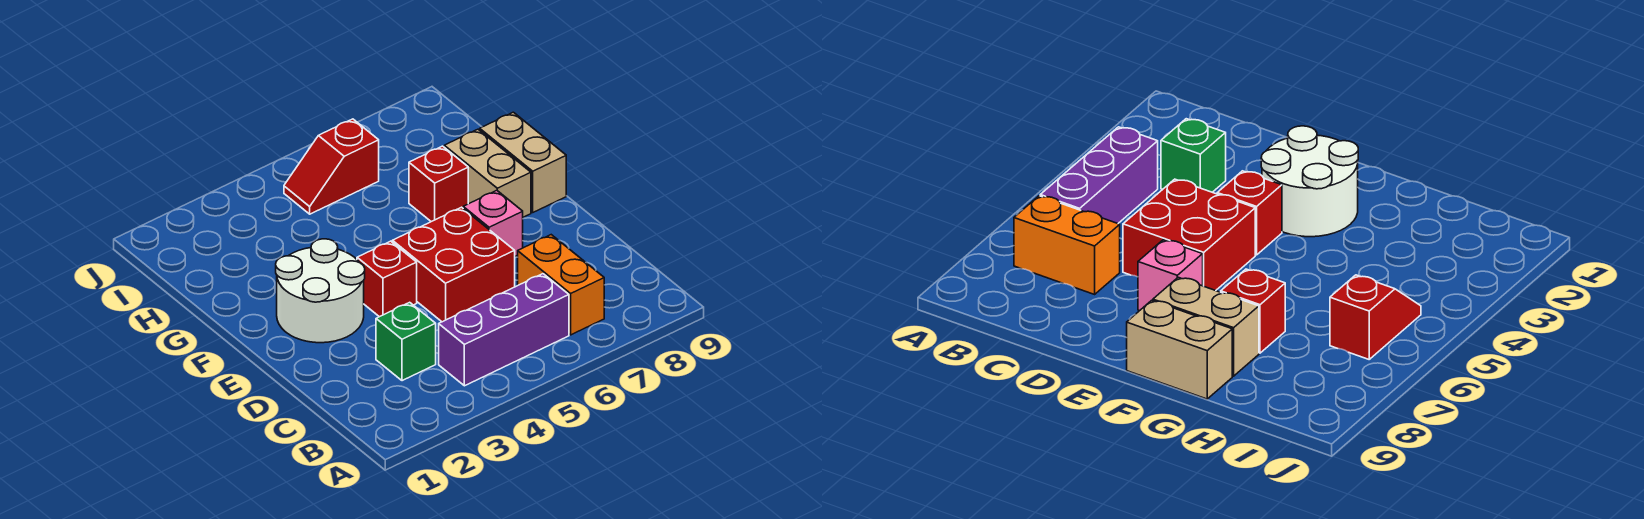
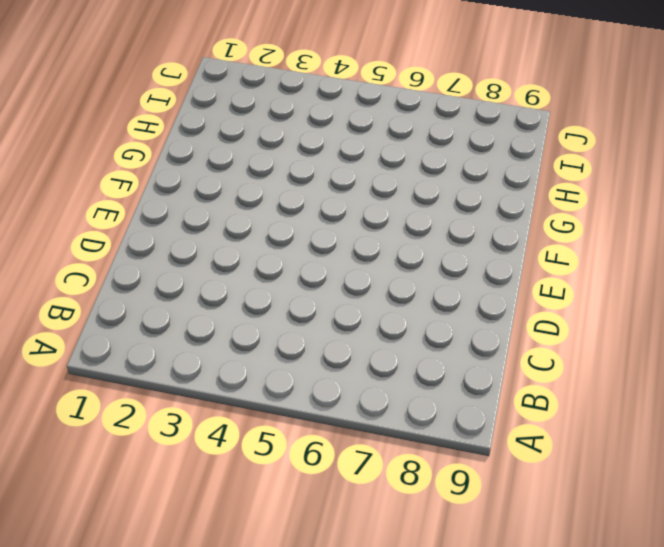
none -> purple brick B4:B6 level 1
none -> orange brick B7:C7 level 1

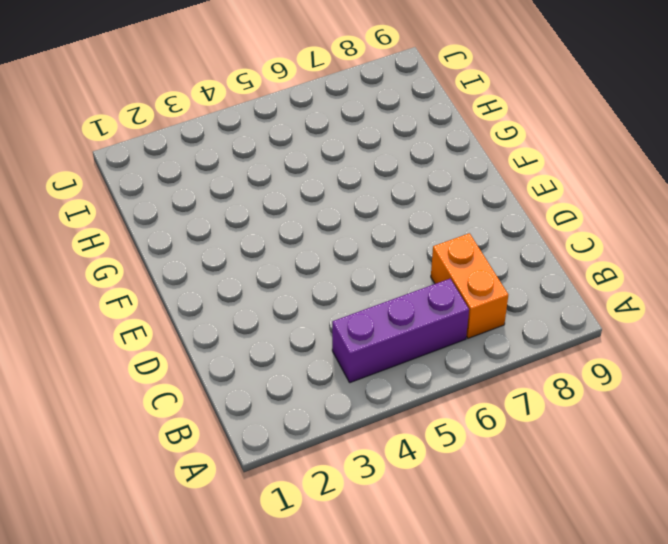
none -> green brick C3 level 1
none -> red brick D5:E6 level 1

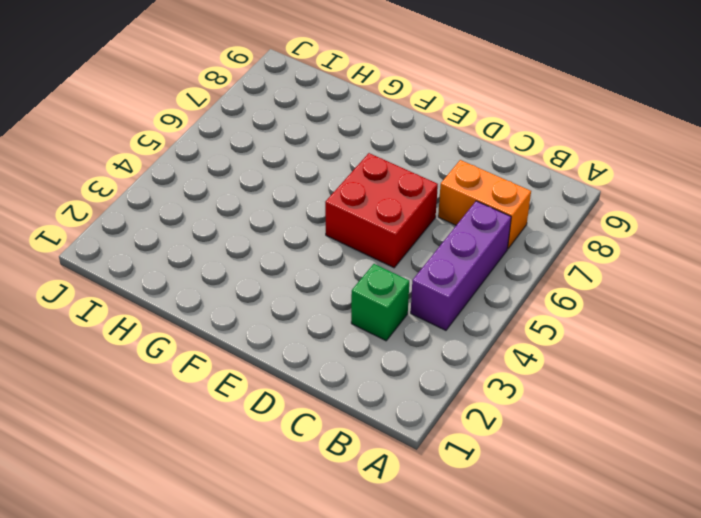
none -> white round brick E2:F3 level 1
none -> red brick E4 level 1

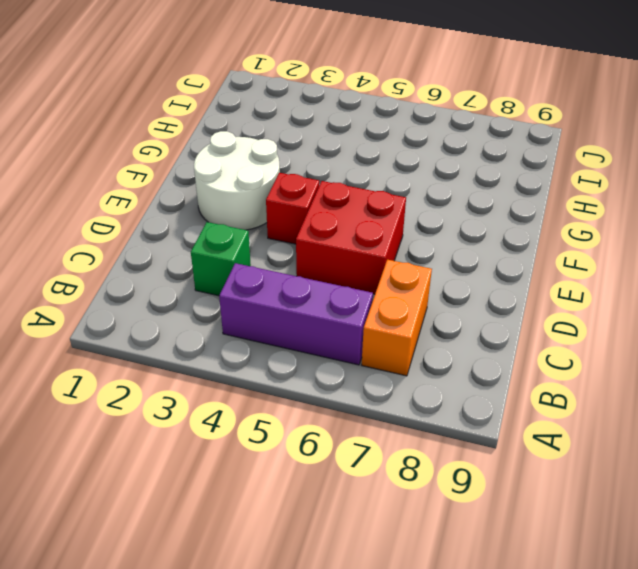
none -> pink brick E7 level 1
none -> tan brick F8:G8 level 1

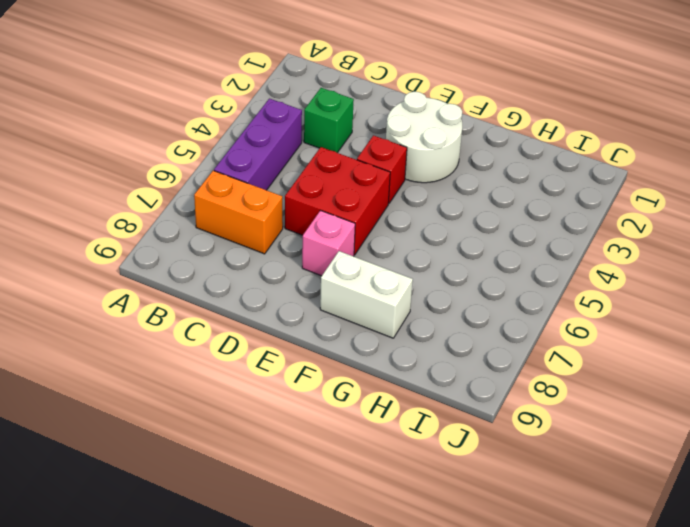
white brick F8:G8 level 1 -> tan brick F8:G8 level 1
none -> tan brick F9:G9 level 1
none -> red brick G7 level 1

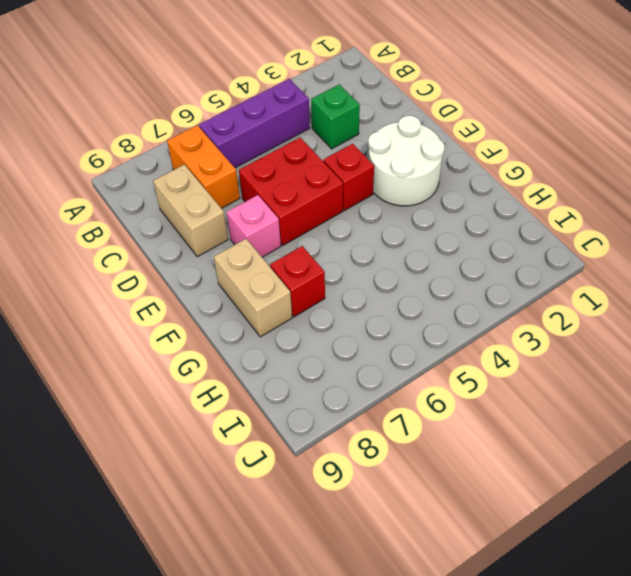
tan brick C8:D8 level 1 -> tan brick F9:G9 level 1
none -> red slope I5:I6 level 1 top 6

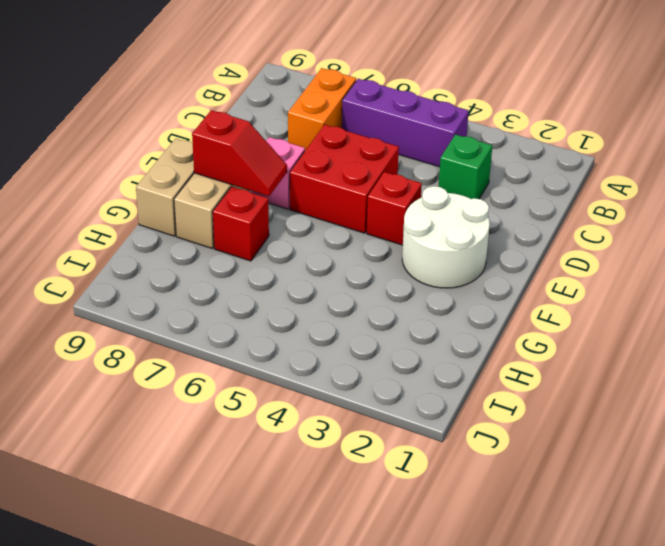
red slope F7:F8 level 2 top 8 -> red slope I5:I6 level 1 top 6

